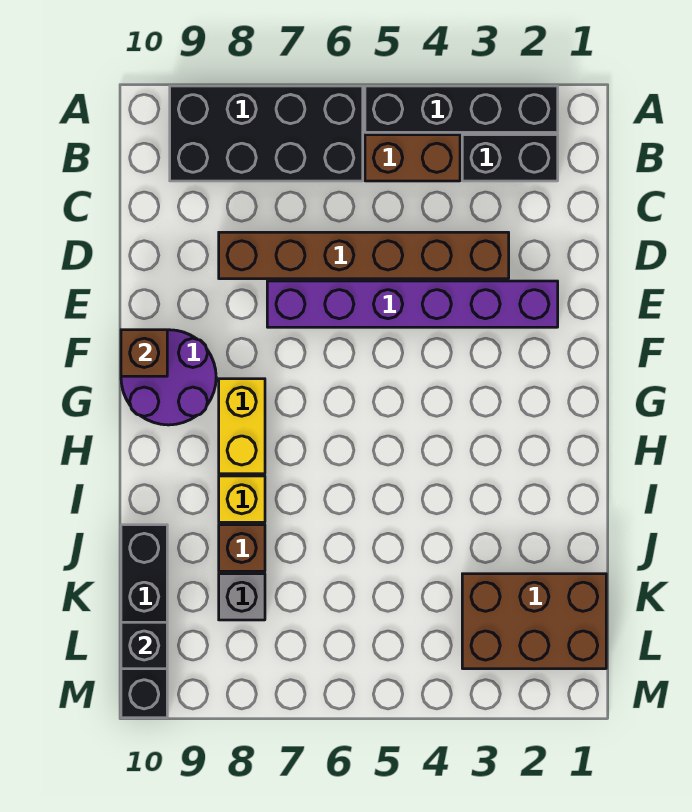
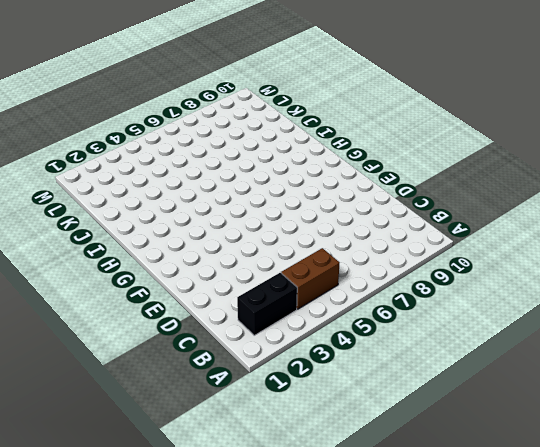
none -> black brick A2:A5 level 1
none -> black brick A6:B9 level 1
none -> brown brick D3:D8 level 1

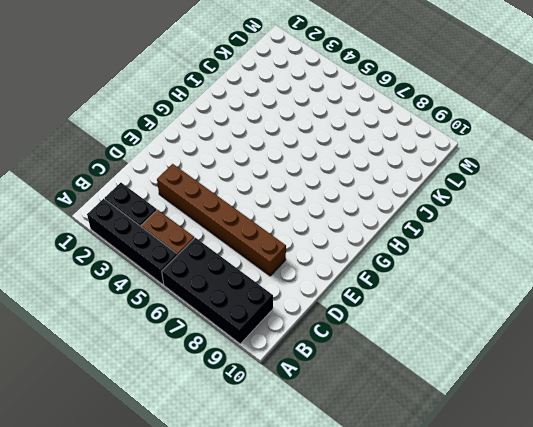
none -> purple brick E2:E7 level 1
none -> purple round brick F9:G10 level 1
none -> yellow brick G8:H8 level 1

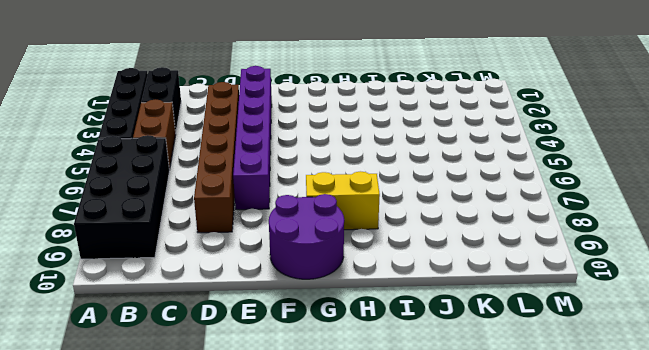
none -> yellow brick I8 level 1
none -> brown brick J8 level 1
none -> black brick J10:M10 level 1

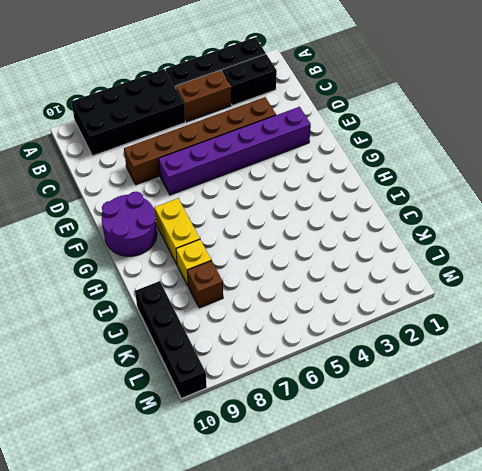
none -> brown brick K1:L3 level 1
none -> grey brick K8 level 1
none -> brown brick F10 level 2

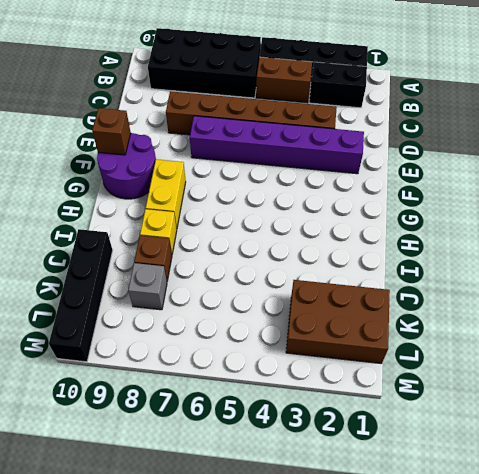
none -> black brick L10 level 2

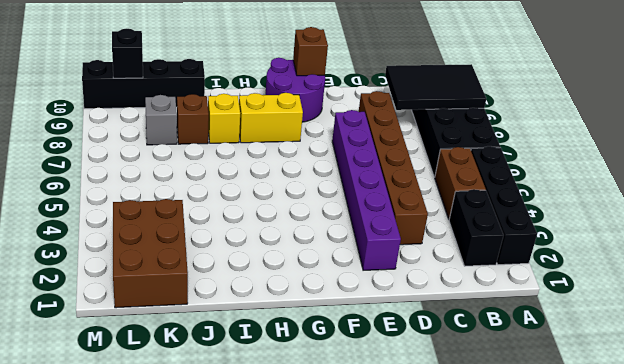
black tile A8:C9 level 2 -> none

